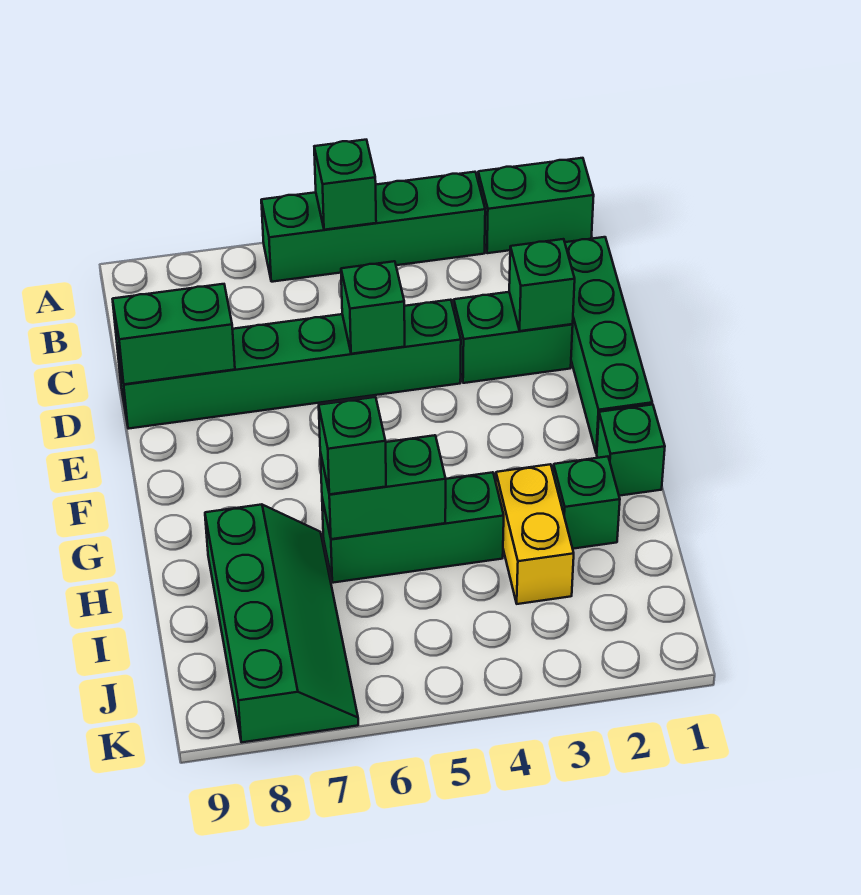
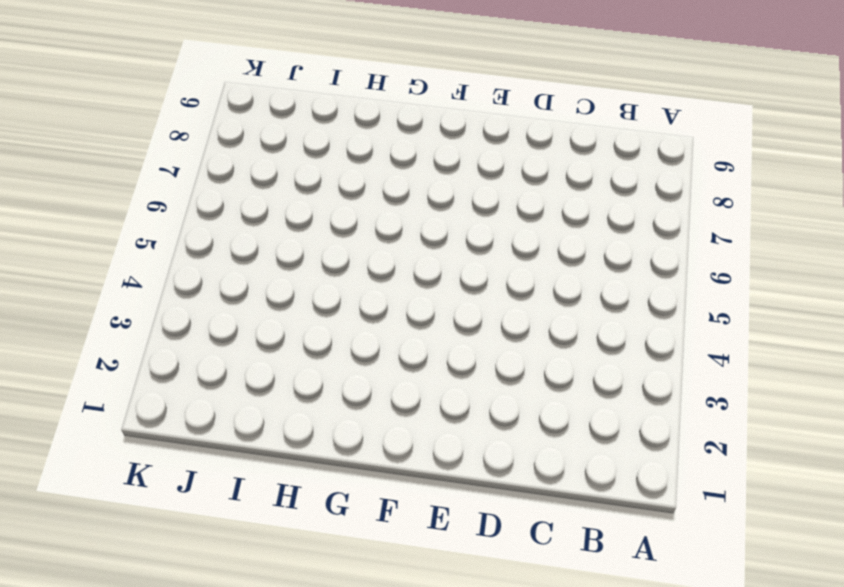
none -> green brick A1:A2 level 1
none -> green brick A3:A6 level 1
none -> green brick C1:F1 level 1

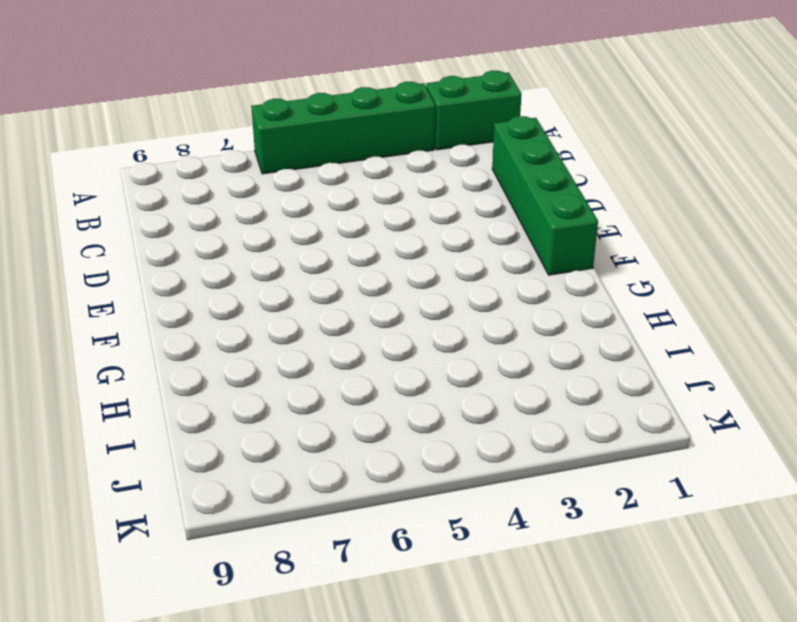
none -> green brick D2:D3 level 1
none -> green brick D4:D9 level 1
none -> green brick G1 level 1

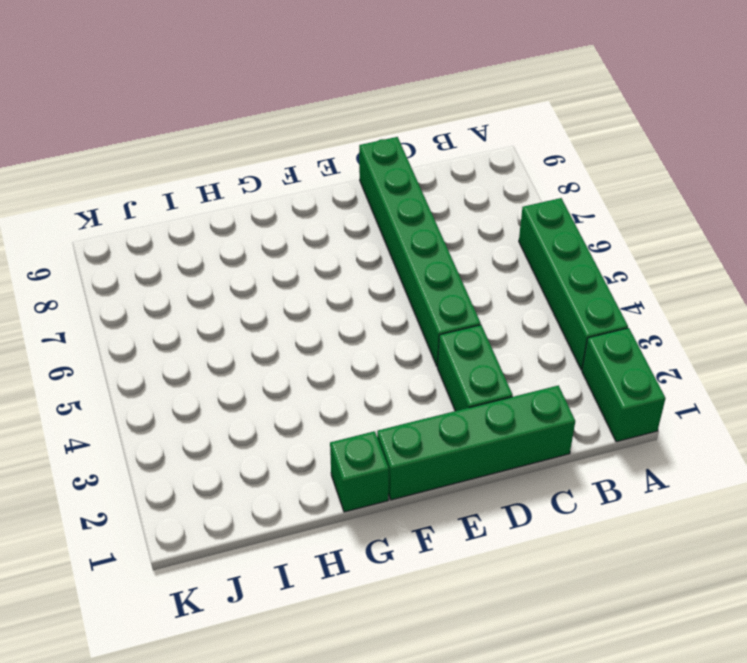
none -> green brick H2 level 1
none -> yellow brick H3:I3 level 1
none -> green brick H4:H6 level 1

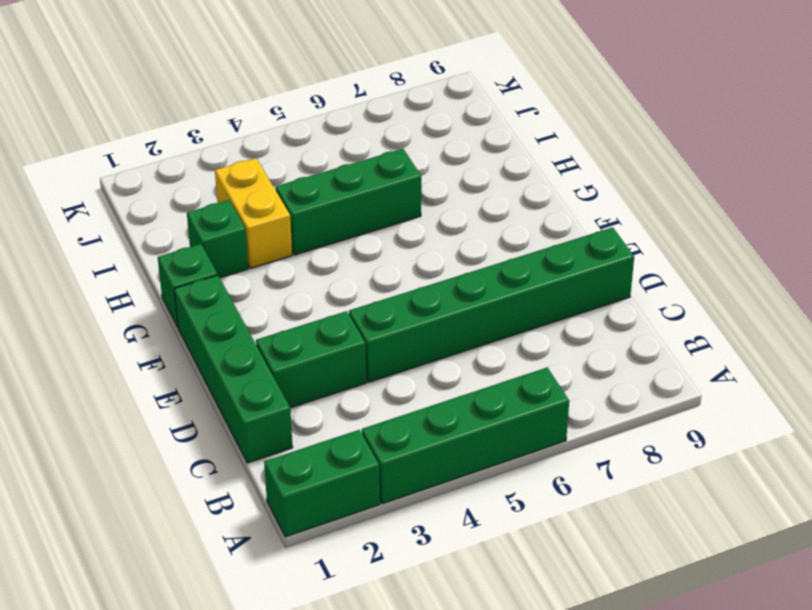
none -> green slope H7:K8 level 1 top 8
none -> green brick A5 level 2
none -> green brick D2 level 2

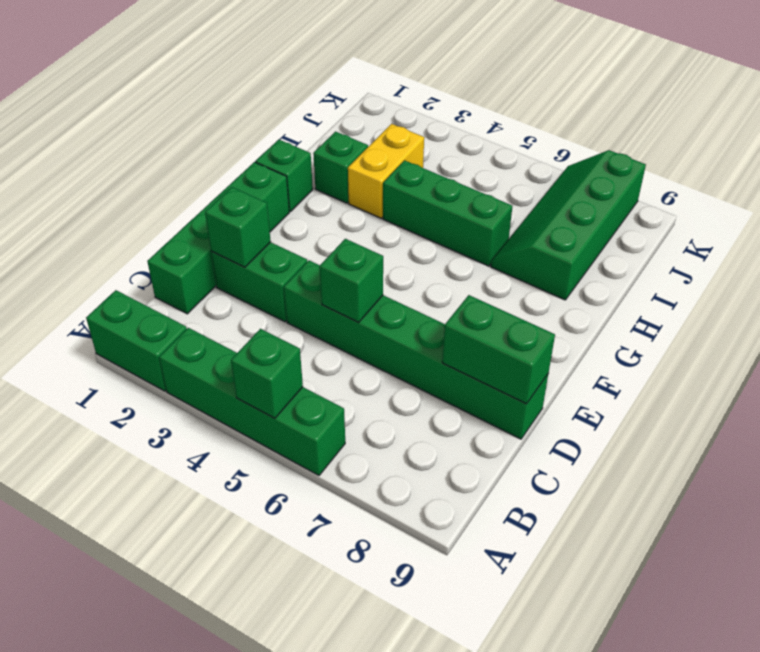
none -> green brick H5:H6 level 2
none -> green brick H6 level 3

